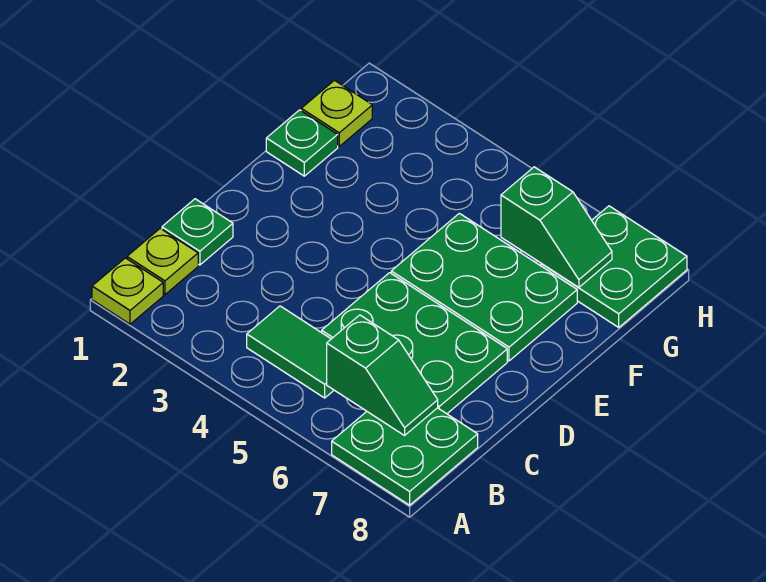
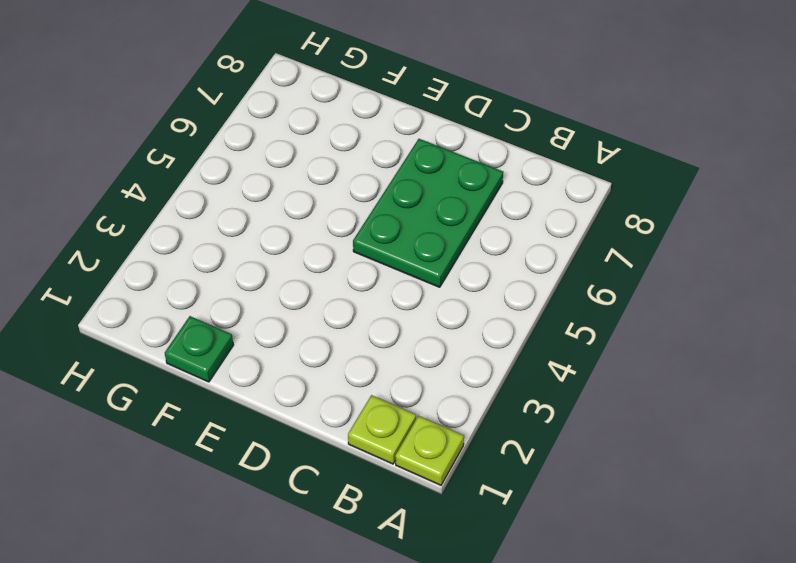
none -> green plate A7:B8 level 1
none -> green tile B4:B5 level 1
none -> green plate C1 level 1

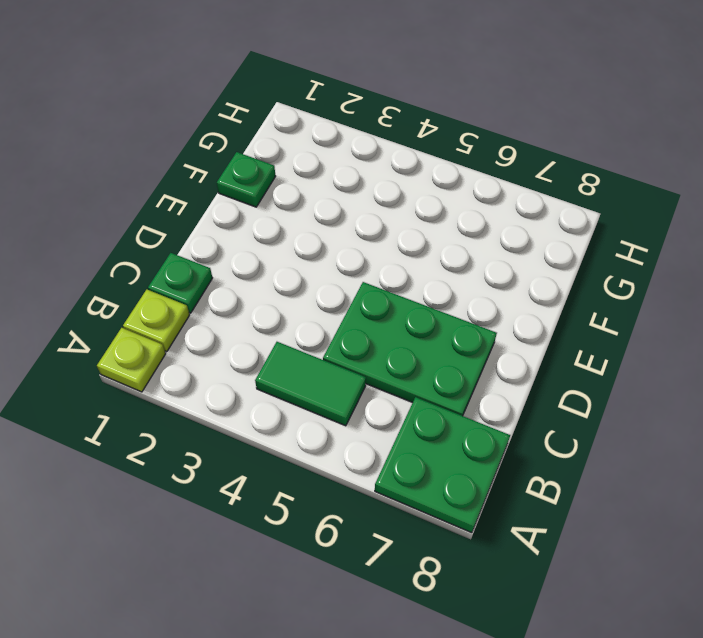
none -> green plate E5:F7 level 1
none -> lime plate G1 level 1
none -> green plate G7:H8 level 1

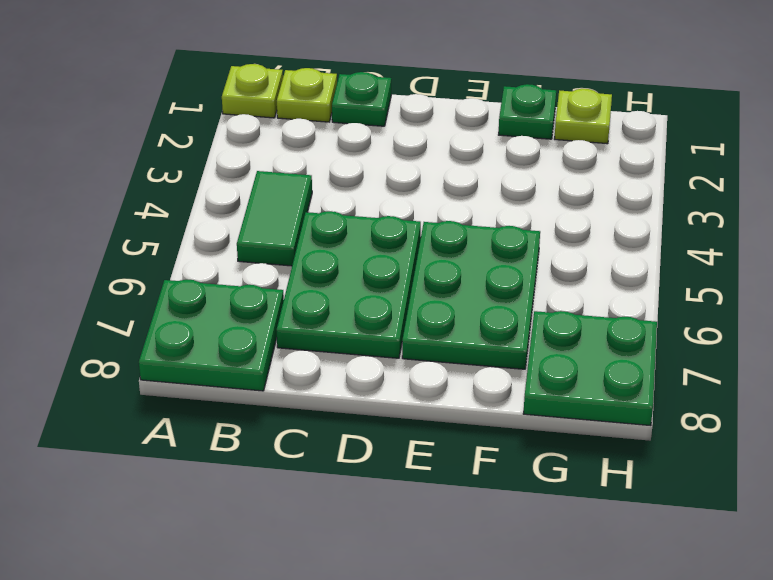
none -> green slope B6:B7 level 2 top 6
none -> green slope G6:G7 level 2 top 6

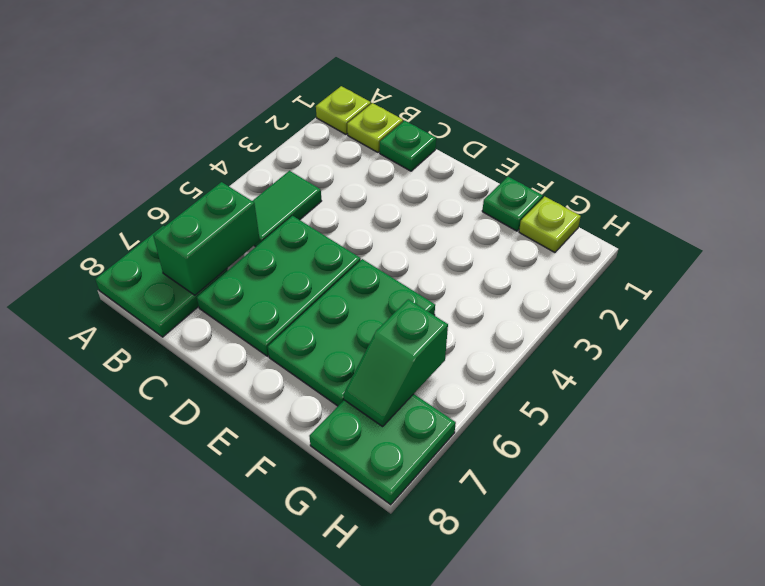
green brick B6:B7 level 2 -> green slope B6:B7 level 2 top 6

